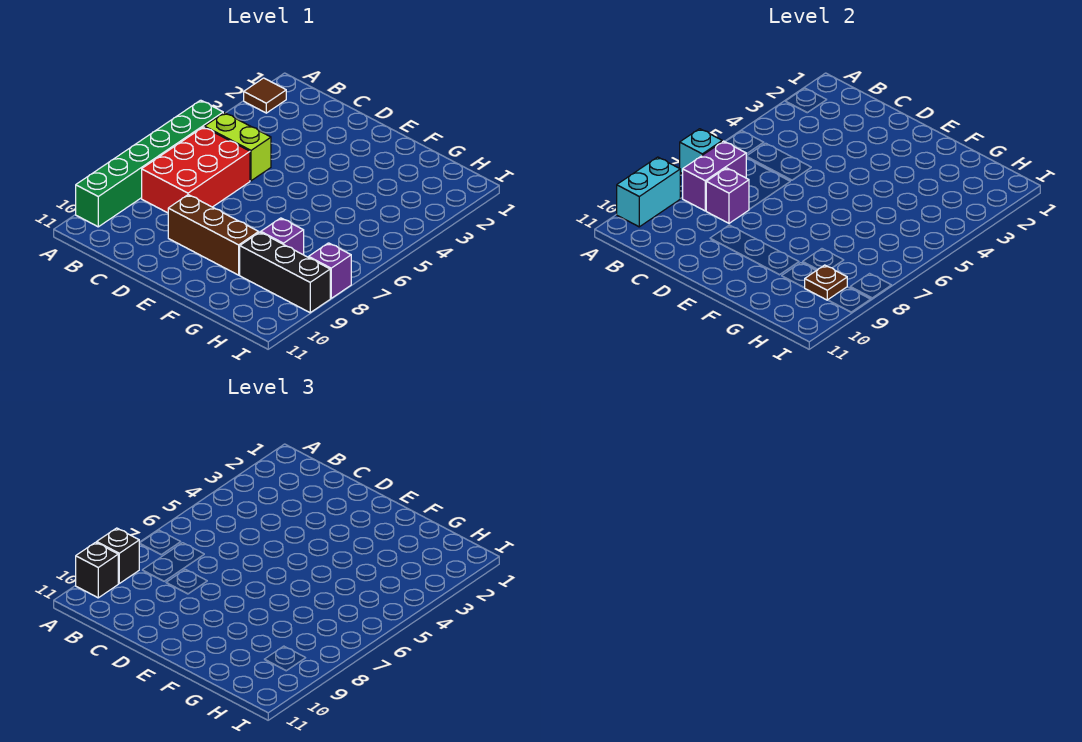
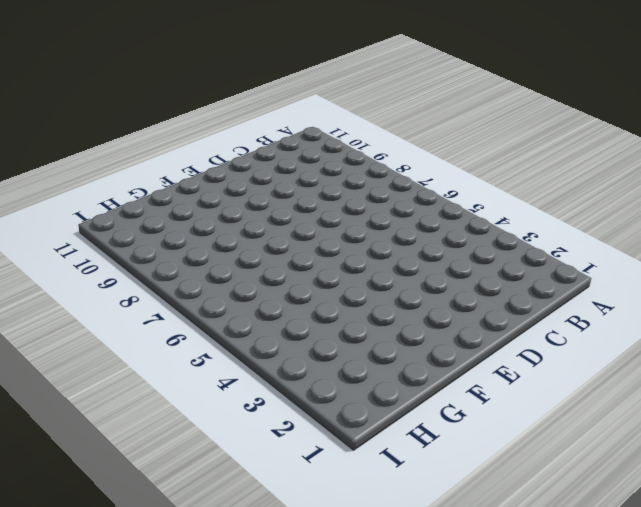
none -> brown tile A2 level 1
none -> green brick A5:A10 level 1
none -> lime brick B5:C5 level 1

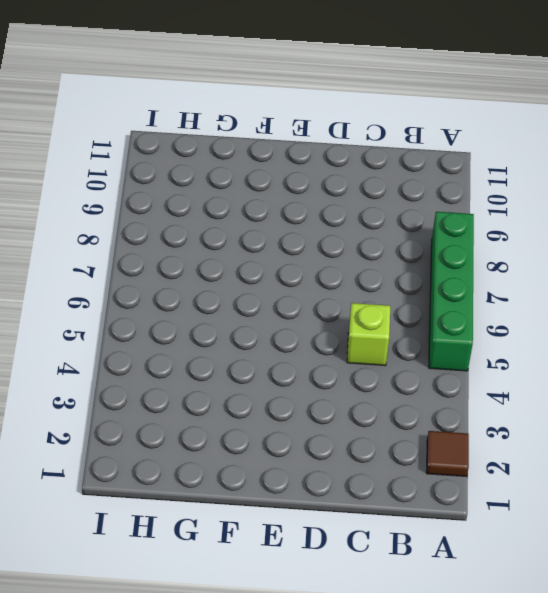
green brick A5:A8 level 1 -> green brick A5:A10 level 1
lime brick C5 level 1 -> lime brick B5:C5 level 1
none -> red brick B6:C8 level 1
none -> brown brick D9:F9 level 1
none -> purple brick G8 level 1

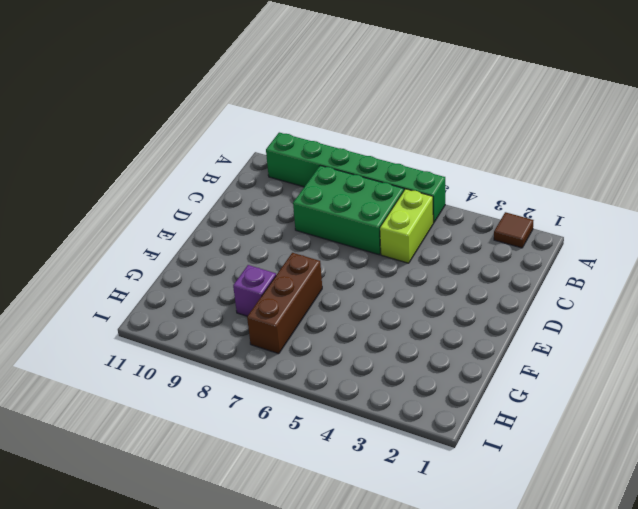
green brick B6:C8 level 1 -> red brick B6:C8 level 1
brown brick F7:H7 level 1 -> brown brick D9:F9 level 1
none -> black brick G9:I9 level 1
none -> purple brick I8 level 1
none -> cyan brick A7 level 2

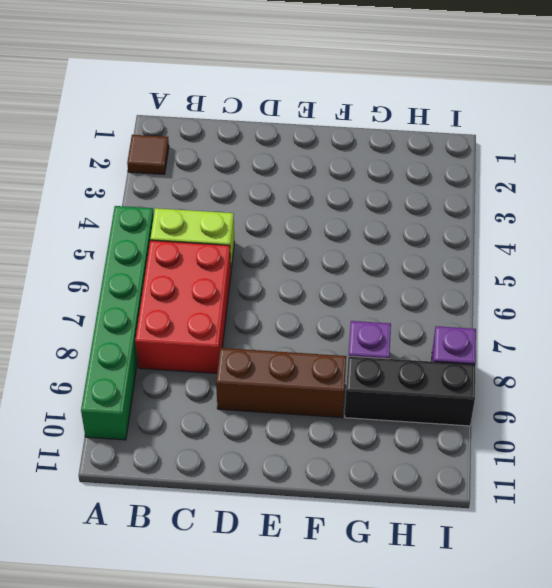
none -> cyan brick A7 level 2
none -> cyan brick A9:A10 level 2
none -> purple brick B7:B8 level 2

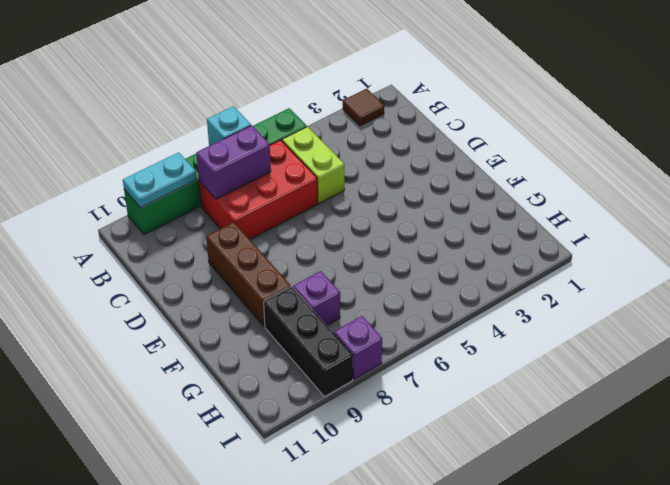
cyan plate A9:A10 level 2 -> cyan brick A9:A10 level 2
none -> purple brick C8 level 2
none -> brown plate H9 level 2
none -> black brick A9 level 3

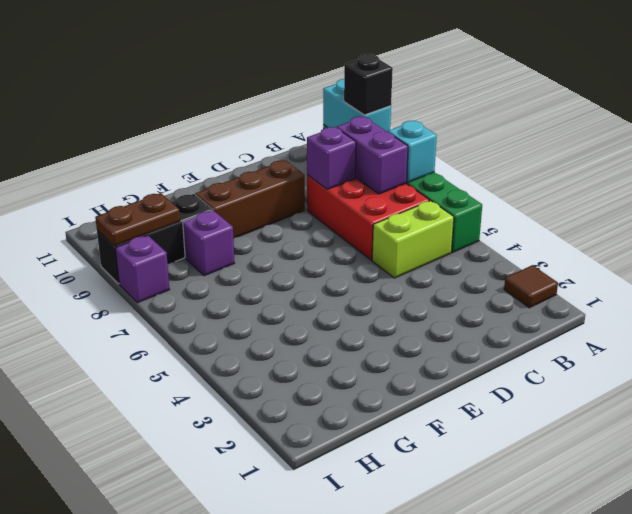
brown plate H9:I9 level 2 -> brown plate H9 level 2
none -> black brick A10 level 3

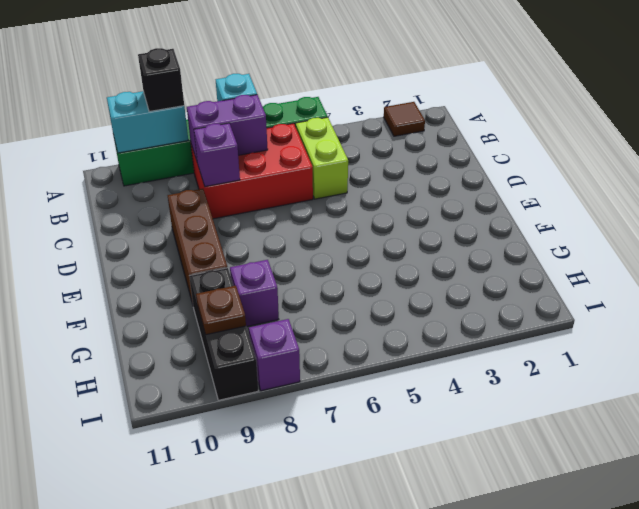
none -> black brick A10 level 3

